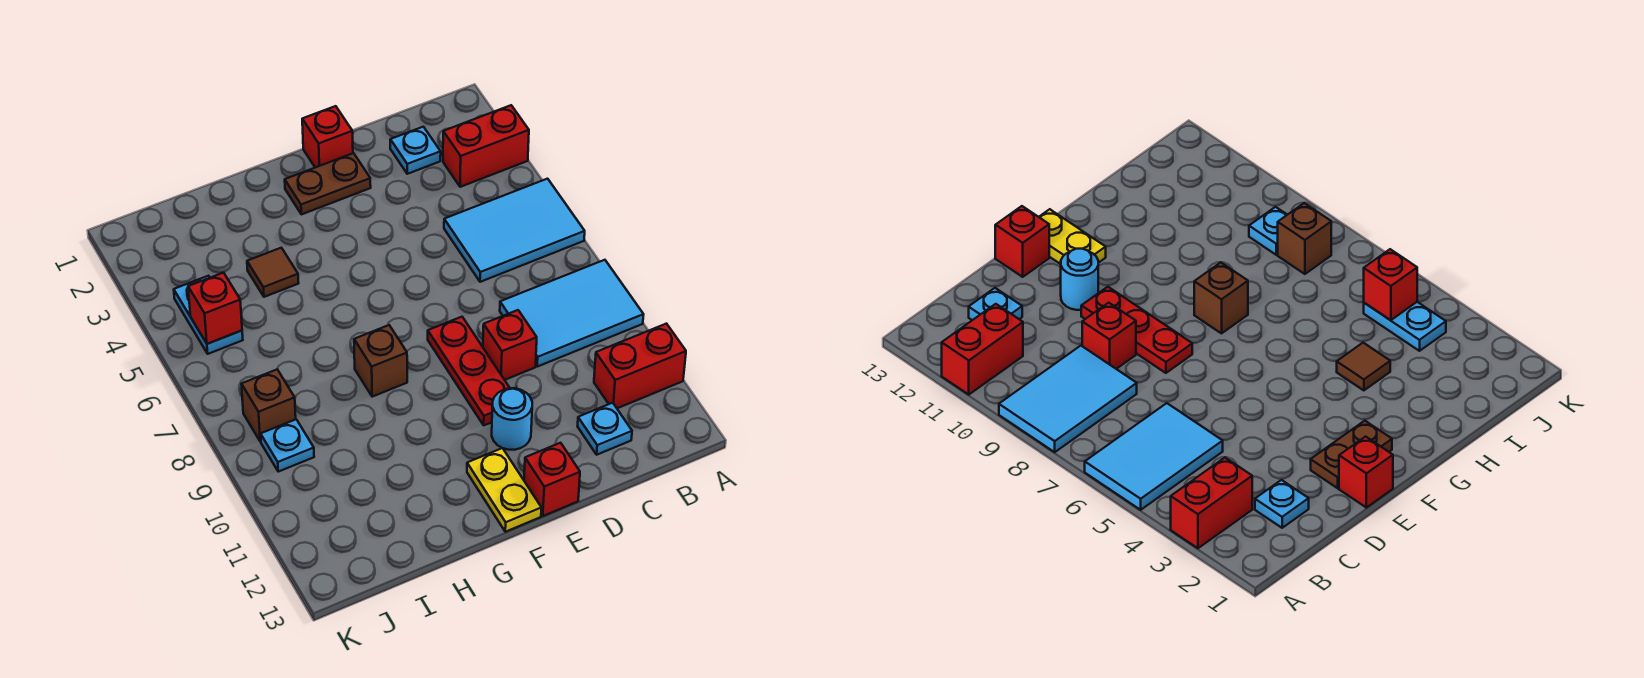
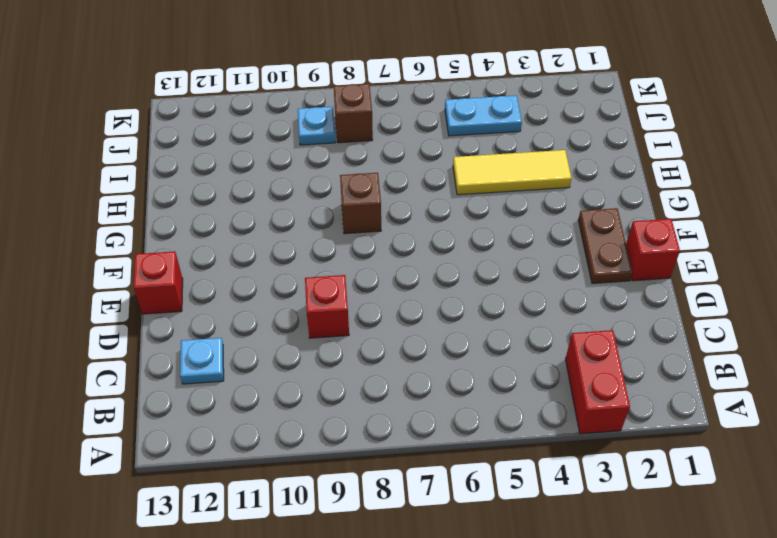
yellow tile H3:H5 level 1 -> brown tile H4 level 1
none -> cyan tile A5:C6 level 1
none -> cyan tile A8:C9 level 1
none -> red brick A11:B11 level 1

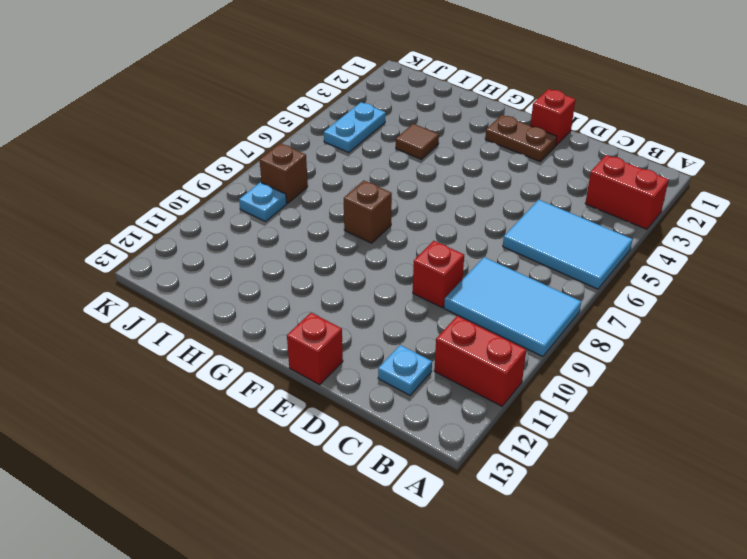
none -> cyan plate C2 level 1
none -> red plate E8:E10 level 1
none -> cyan round brick E11 level 1

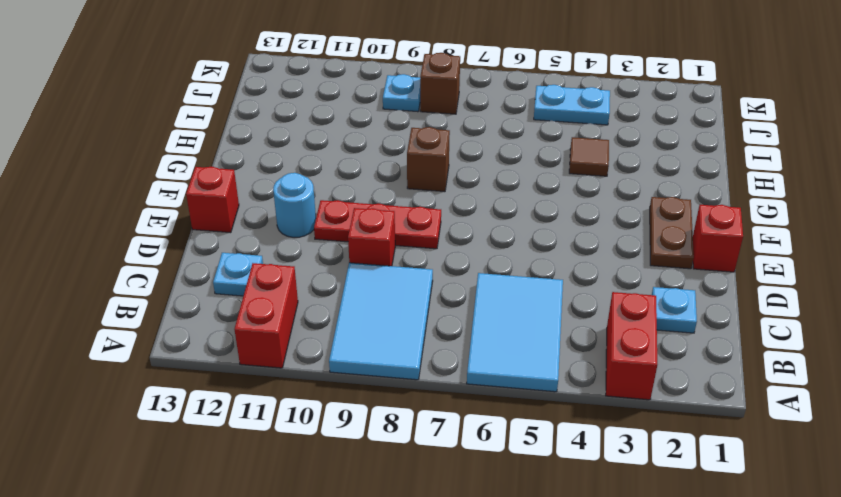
none -> yellow plate F12:F13 level 1
none -> red brick J5 level 2

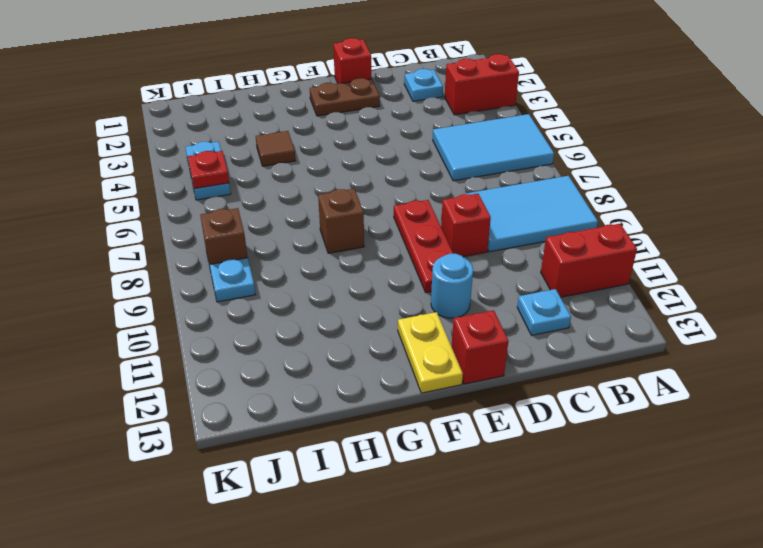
red plate J5 level 2 -> red brick J5 level 2

